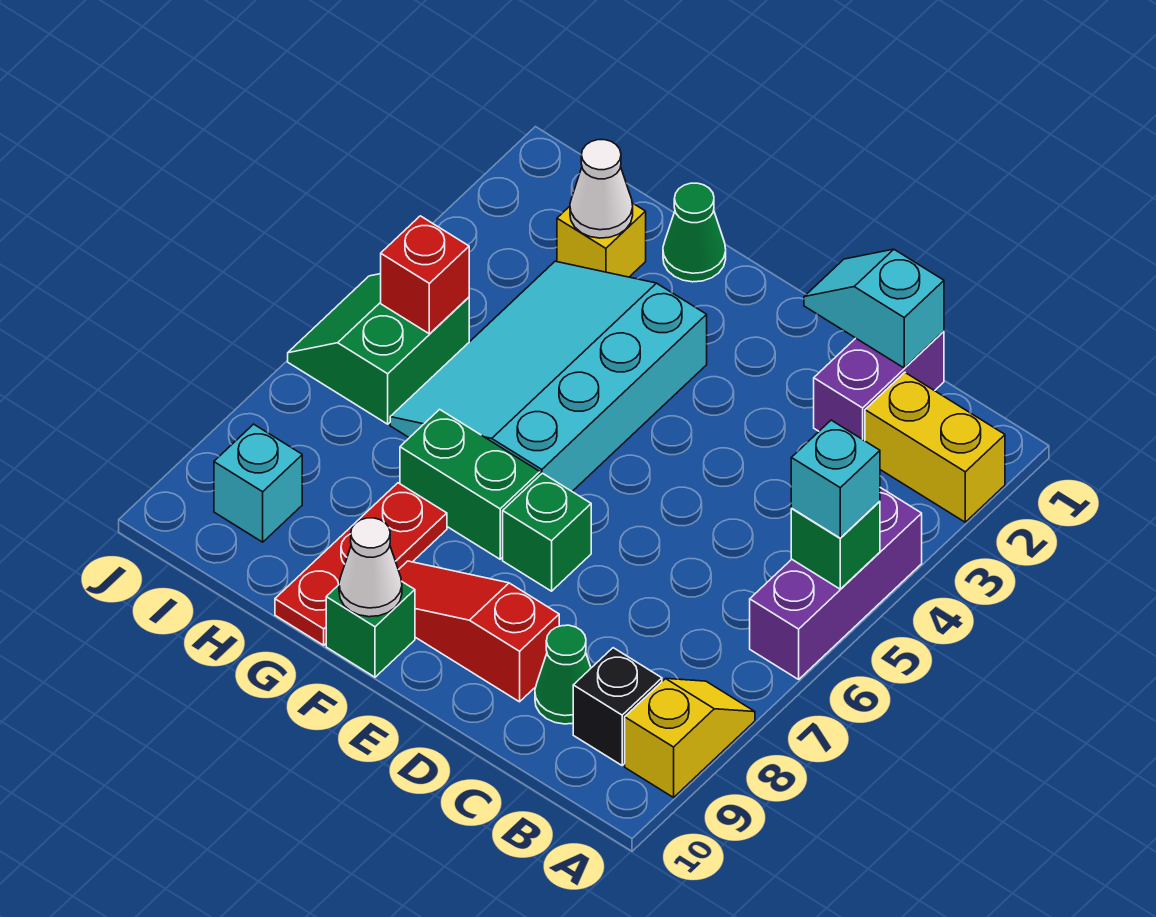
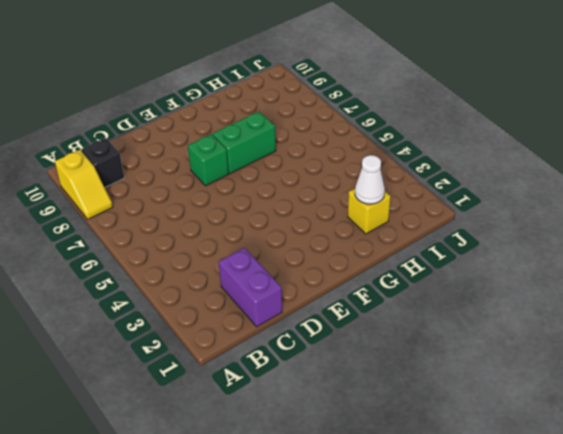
none -> yellow brick A2:B2 level 1
none -> purple brick A4:A6 level 1
none -> green cone C9 level 1

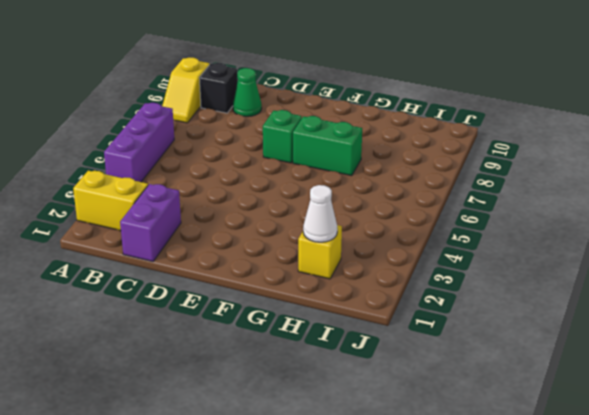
none -> red slope D9:F9 level 1 top D
none -> cyan slope F3:H6 level 1 top F
none -> green brick F10 level 1

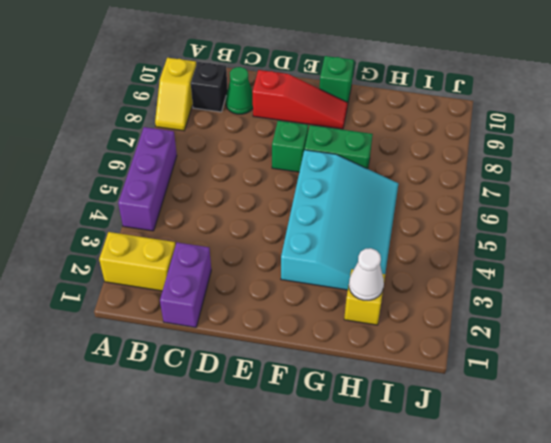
none -> green cone G1 level 1
none -> red plate G8:G10 level 1
none -> green slope I5:J6 level 1 top I

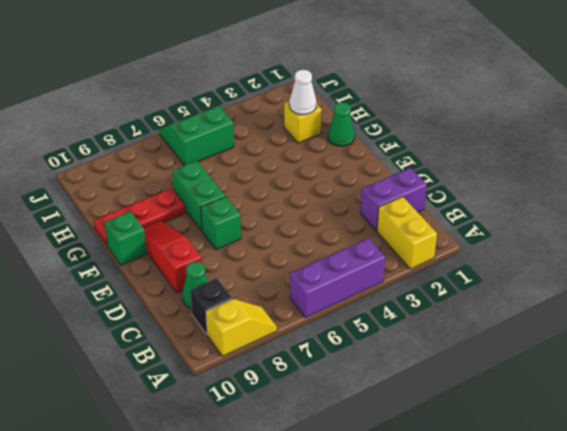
none -> cyan slope F3:H6 level 1 top F
none -> cyan brick I9 level 1
none -> green brick A5 level 2

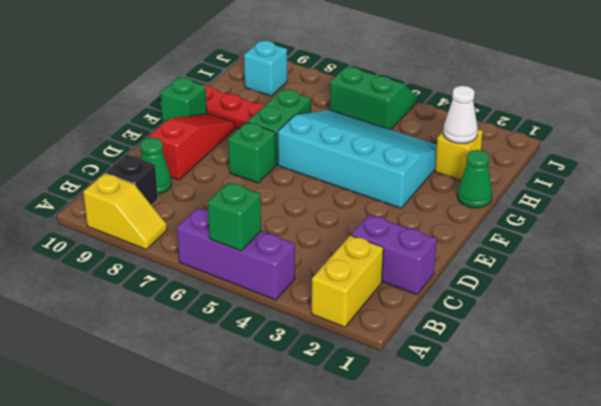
none -> cyan slope C1:D1 level 2 top C
none -> white cone F10 level 2
none -> red brick I5 level 2

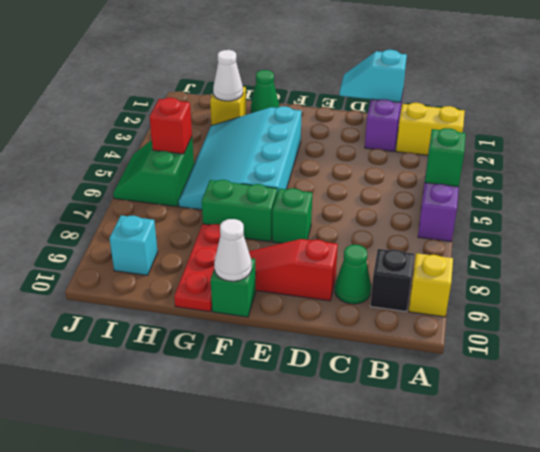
none -> cyan brick A5 level 3

